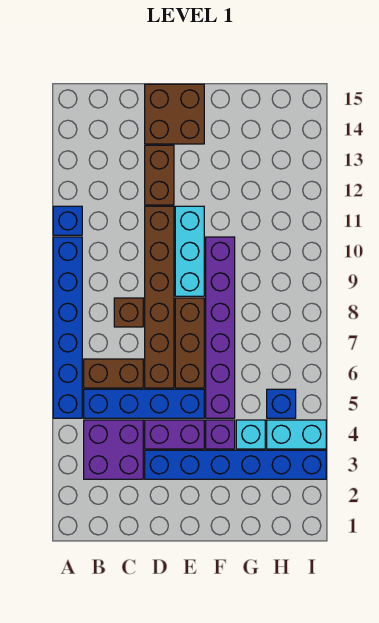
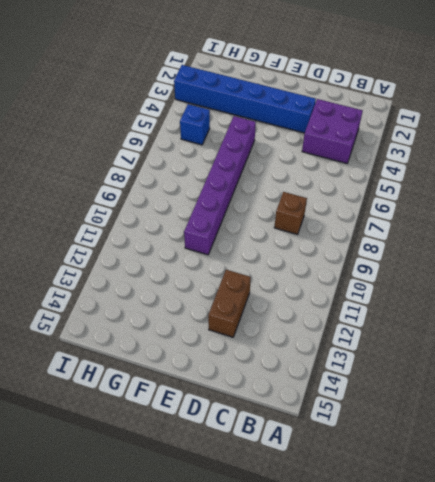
none -> blue brick A5:A10 level 1
none -> blue brick A11 level 1
none -> blue brick B5:E5 level 1

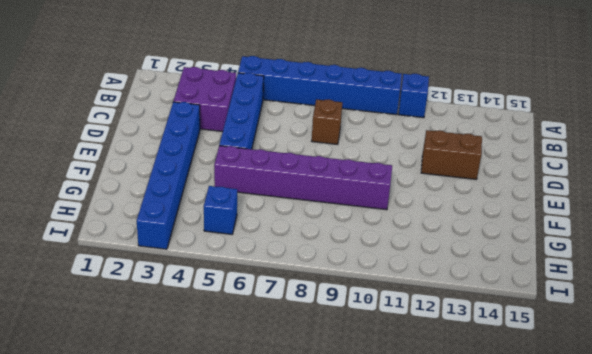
none -> brown brick B6:C6 level 1
none -> purple brick D4:E4 level 1
none -> brown brick D6:D11 level 1

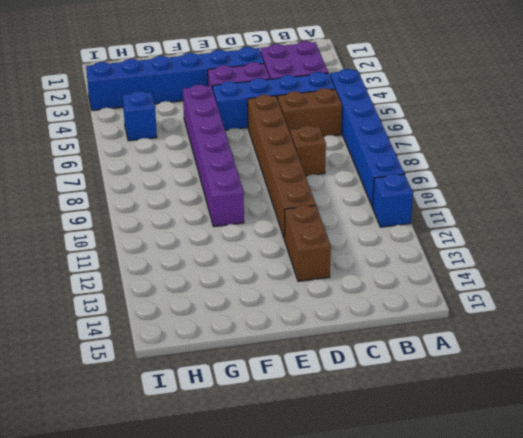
none -> brown brick D14:E15 level 1
none -> brown brick E6:E8 level 1
none -> cyan brick E9:E11 level 1

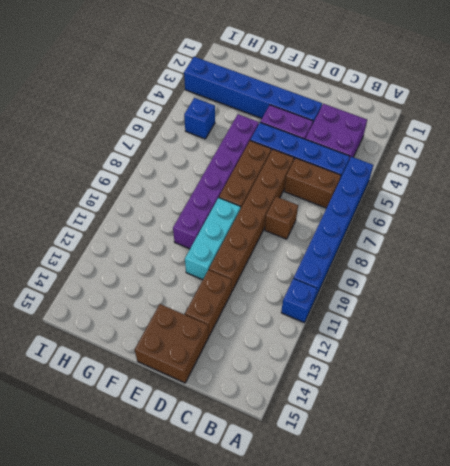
none -> purple brick F4 level 1
none -> cyan brick G4 level 1
none -> cyan brick H4:I4 level 1

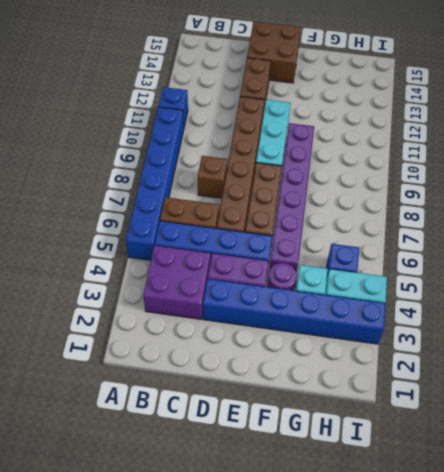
purple round brick F4 level 1 -> purple brick F4 level 1

